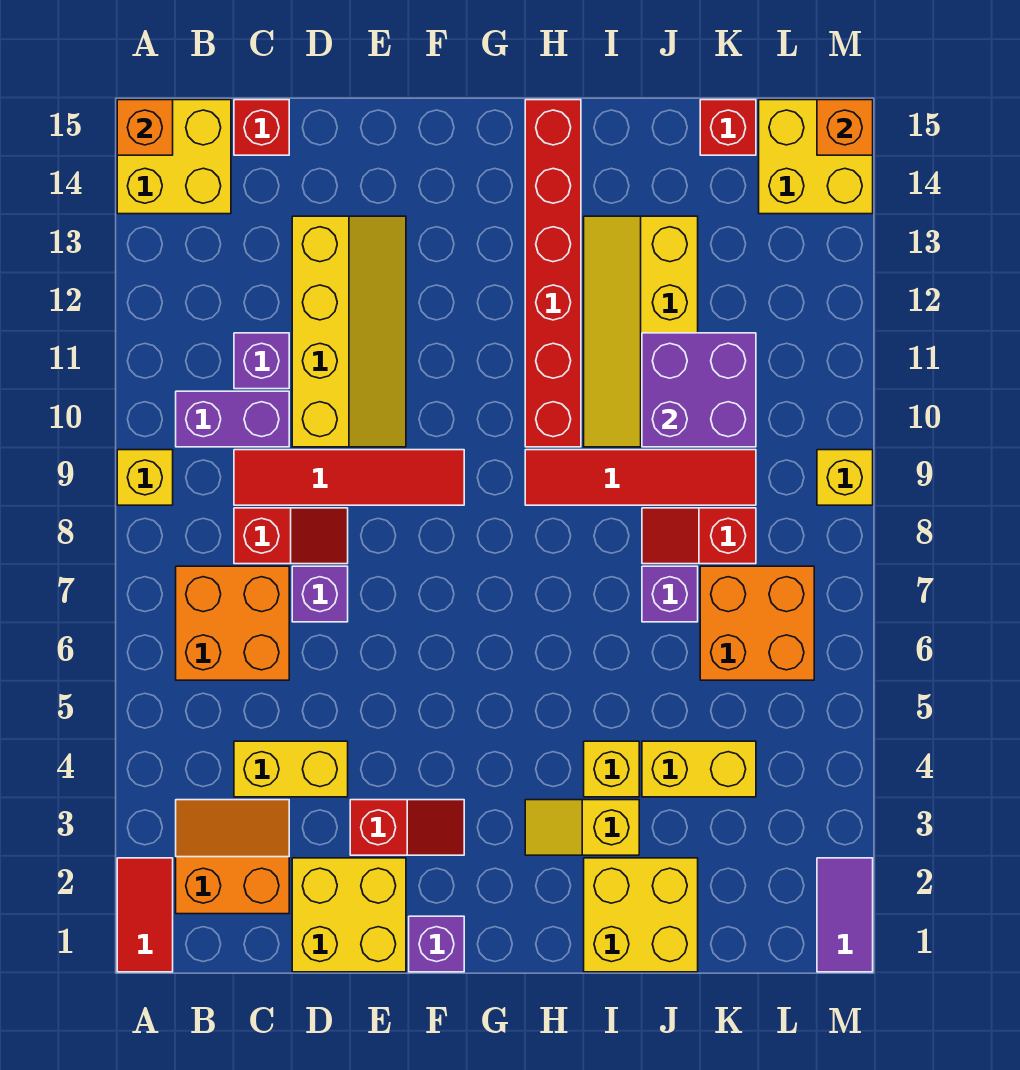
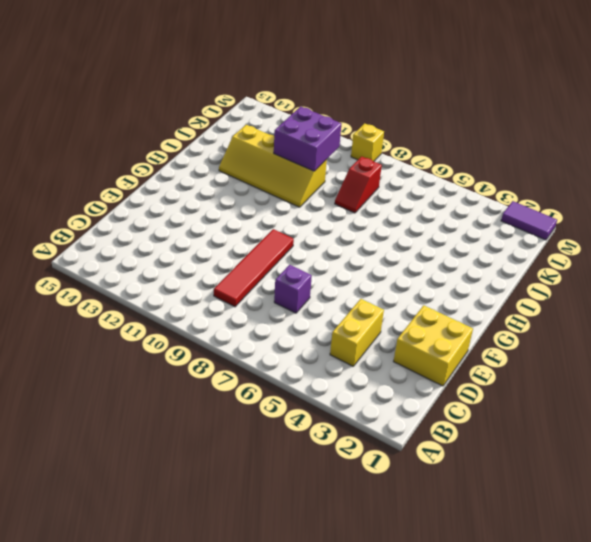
none -> red tile A1:A2 level 1
none -> yellow brick A9 level 1
none -> yellow brick A14:B15 level 1
none -> orange slope B2:C3 level 1 top 2

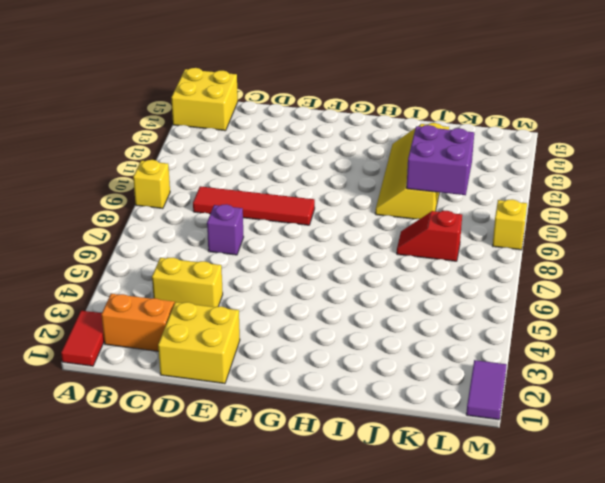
none -> orange brick B6:C7 level 1
none -> purple brick B10:C10 level 1
none -> red slope C8:D8 level 1 top C
none -> purple brick C11 level 1

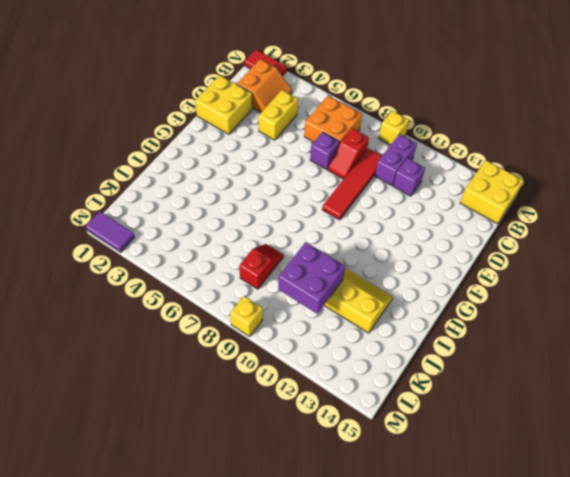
none -> red brick C15 level 1
none -> yellow slope D10:E13 level 1 top D
none -> red slope E3:F3 level 1 top E
none -> purple brick F1 level 1

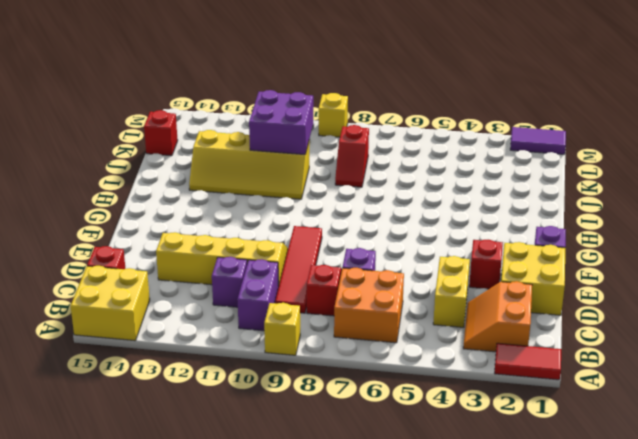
none -> yellow slope H3:I3 level 1 top I
none -> red tile H9:K9 level 1
none -> red brick H10:H15 level 1
none -> yellow brick I1:J2 level 1

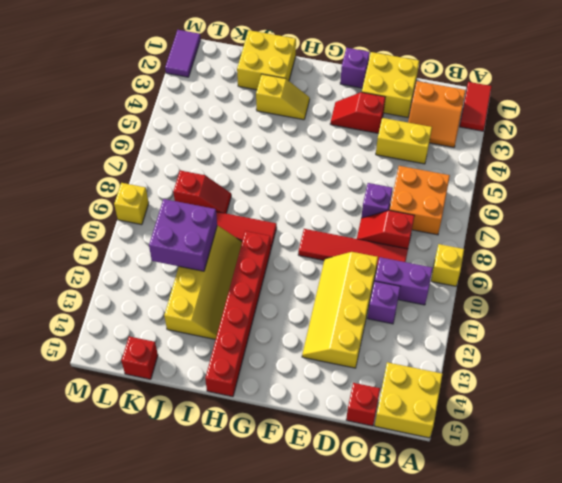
none -> yellow brick I4 level 1
none -> yellow brick J4:K4 level 1
none -> purple brick J7 level 1
none -> orange brick K6:L7 level 1

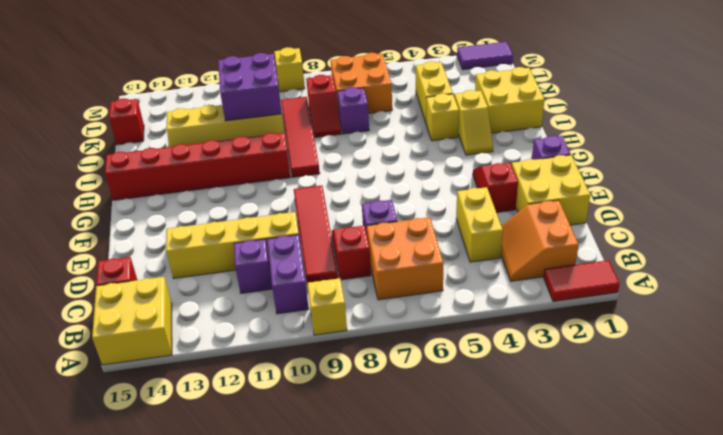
none -> yellow brick L14:M15 level 1
none -> orange brick A15 level 2
none -> orange brick M15 level 2

